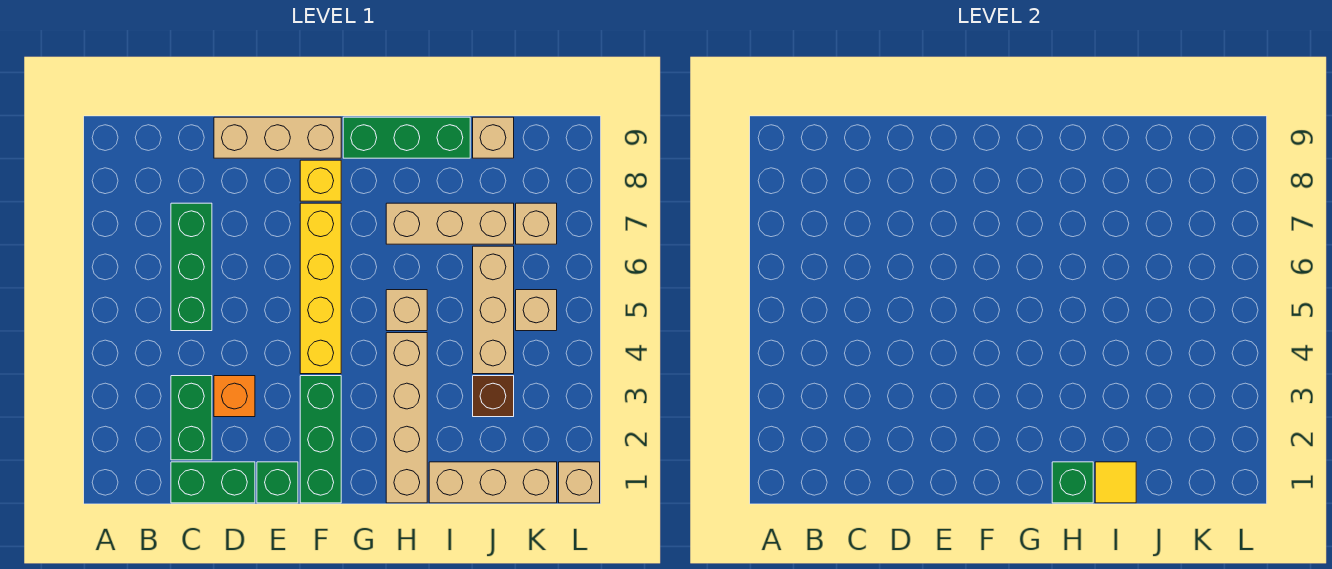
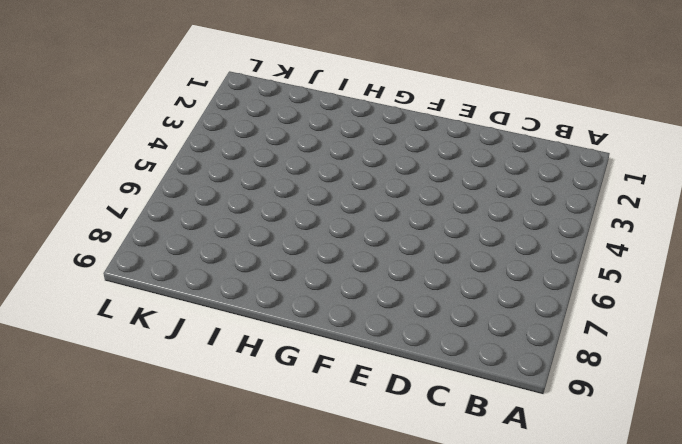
none -> green brick C1:D1 level 1
none -> green brick C2:C3 level 1
none -> green brick C5:C7 level 1

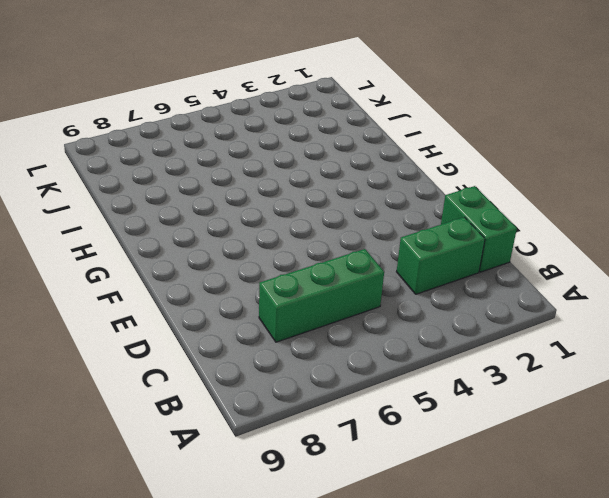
none -> orange brick D3 level 1
none -> tan brick D9:F9 level 1
none -> green brick E1 level 1

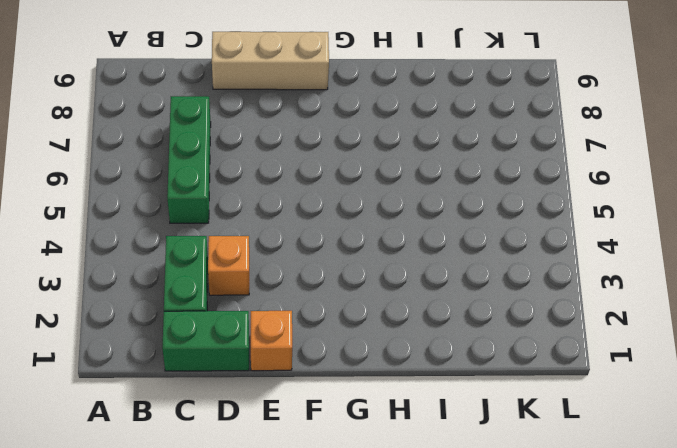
orange brick E1 level 1 -> green brick E1 level 1
none -> green brick F1:F3 level 1
none -> yellow brick F4:F7 level 1
none -> yellow brick F8 level 1

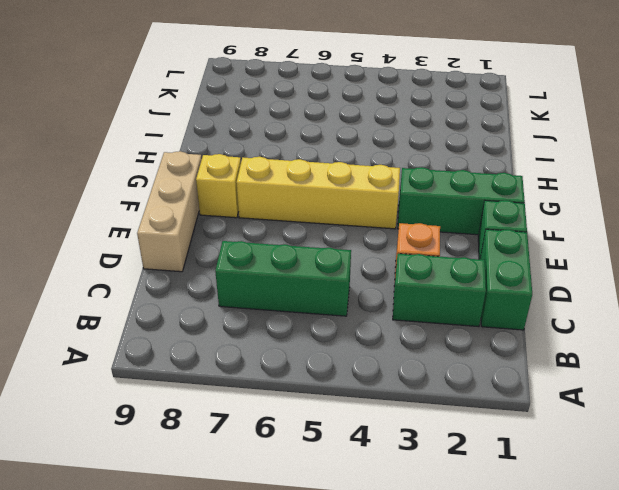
none -> green brick G9:I9 level 1
none -> tan brick H1:H4 level 1
none -> tan brick H5 level 1

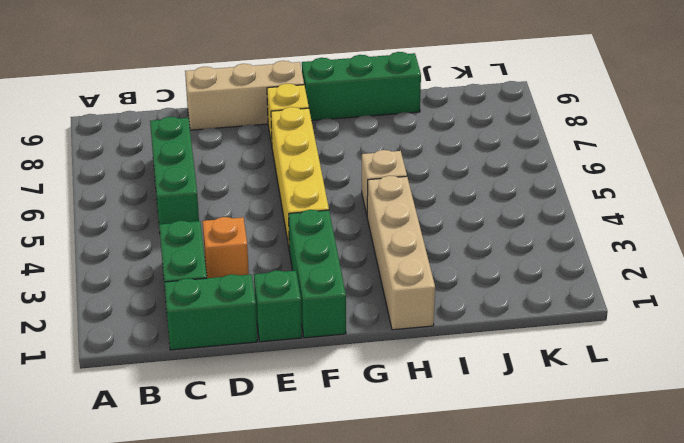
none -> tan brick H7:J7 level 1
none -> tan brick I1:K1 level 1
none -> brown brick J3 level 1

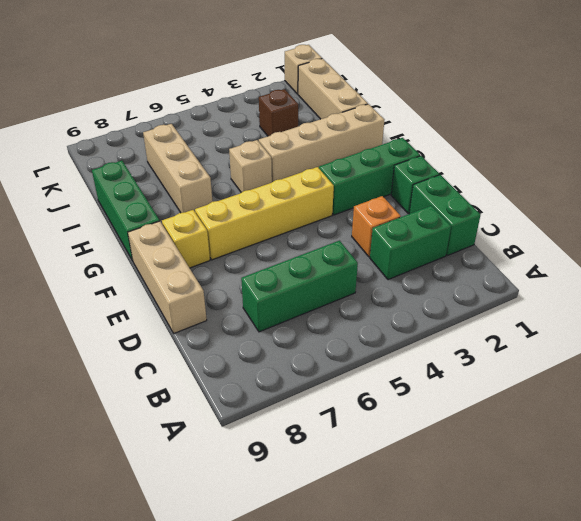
none -> tan brick J4:J6 level 1
none -> tan brick J9 level 1
none -> tan brick K5 level 1

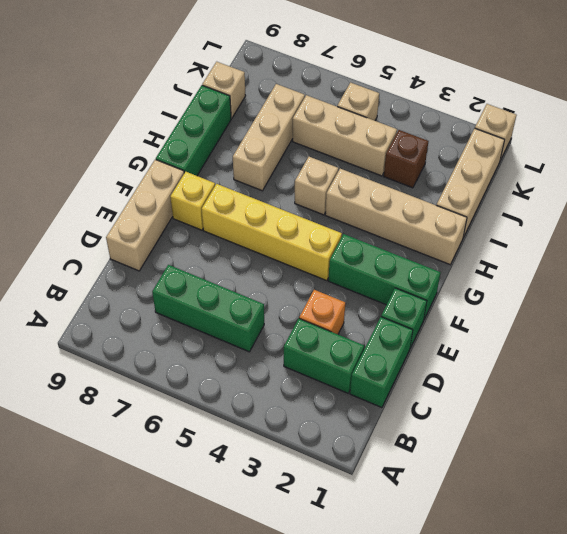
none -> tan brick K7 level 1
none -> green brick H1 level 2
none -> yellow tile I1 level 2

